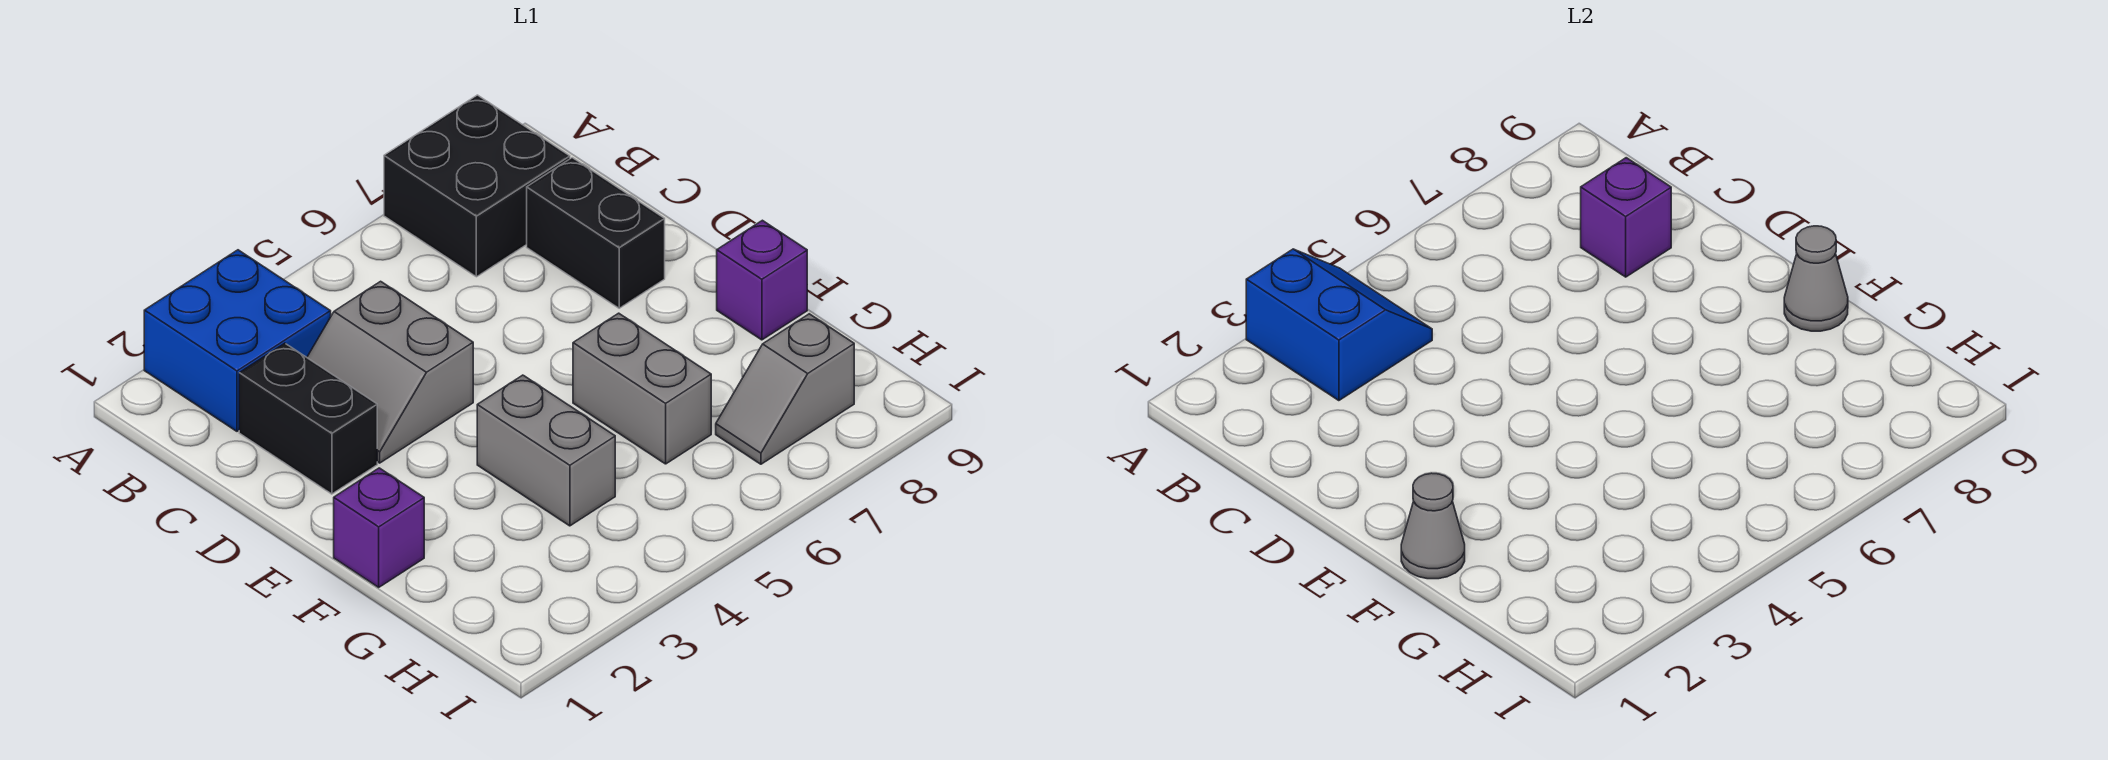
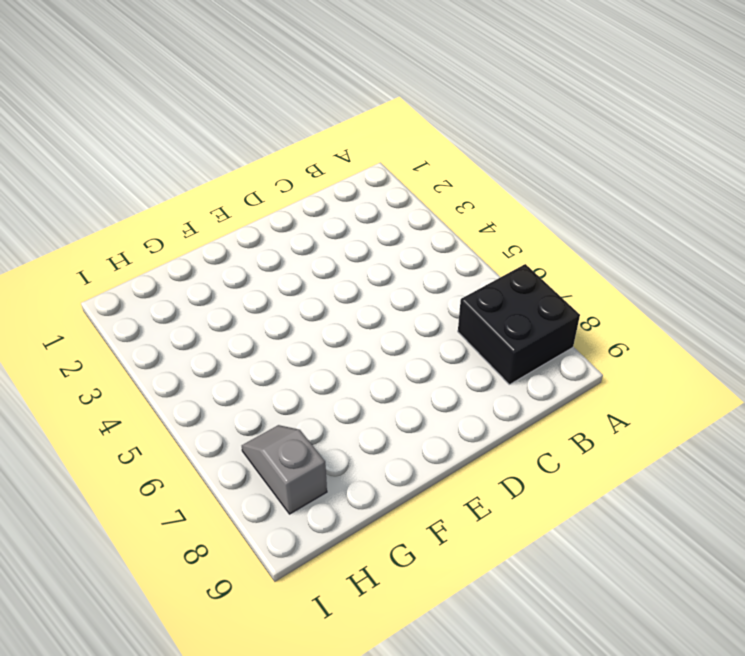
none -> blue brick A2:B3 level 1
none -> black brick C2:D2 level 1
none -> grey slope C3:D4 level 1 top 4

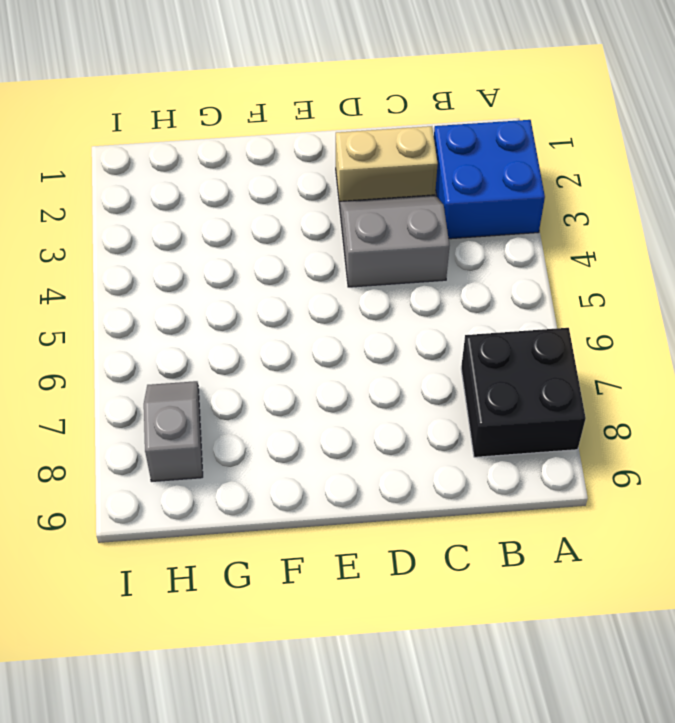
tan brick C2:D2 level 1 -> black brick C2:D2 level 1
none -> black brick C8:D8 level 1
none -> purple brick F1 level 1
none -> grey brick F4:G4 level 1

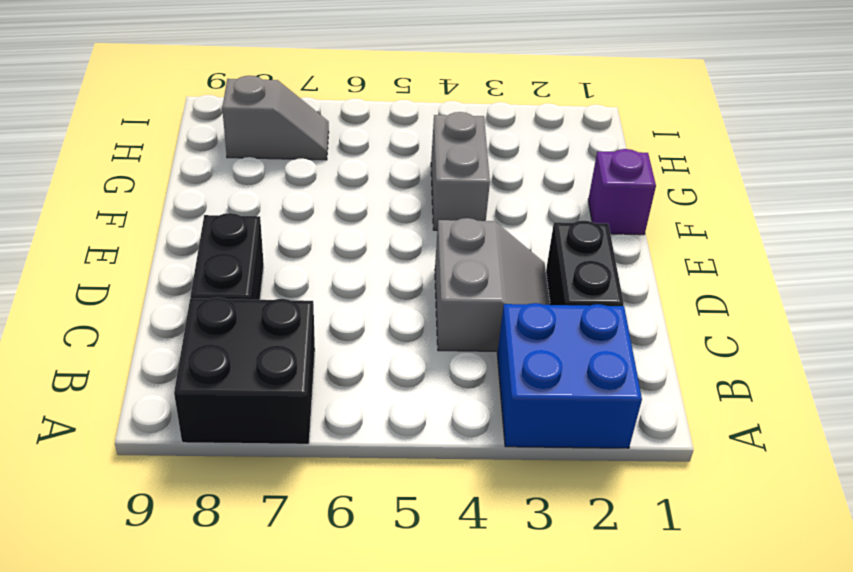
none -> grey brick F6:G6 level 1
none -> purple brick F9 level 1
none -> blue slope A3:B4 level 2 top 3

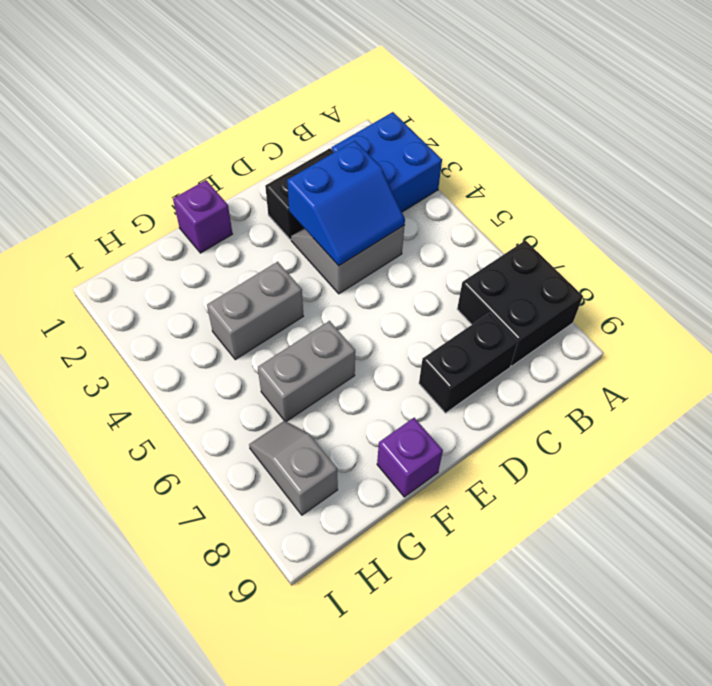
blue slope C3:D4 level 2 top 3 -> blue slope A3:B4 level 2 top 3
none -> purple brick C8 level 2
none -> grey cone F1 level 2
none -> grey cone F9 level 2

